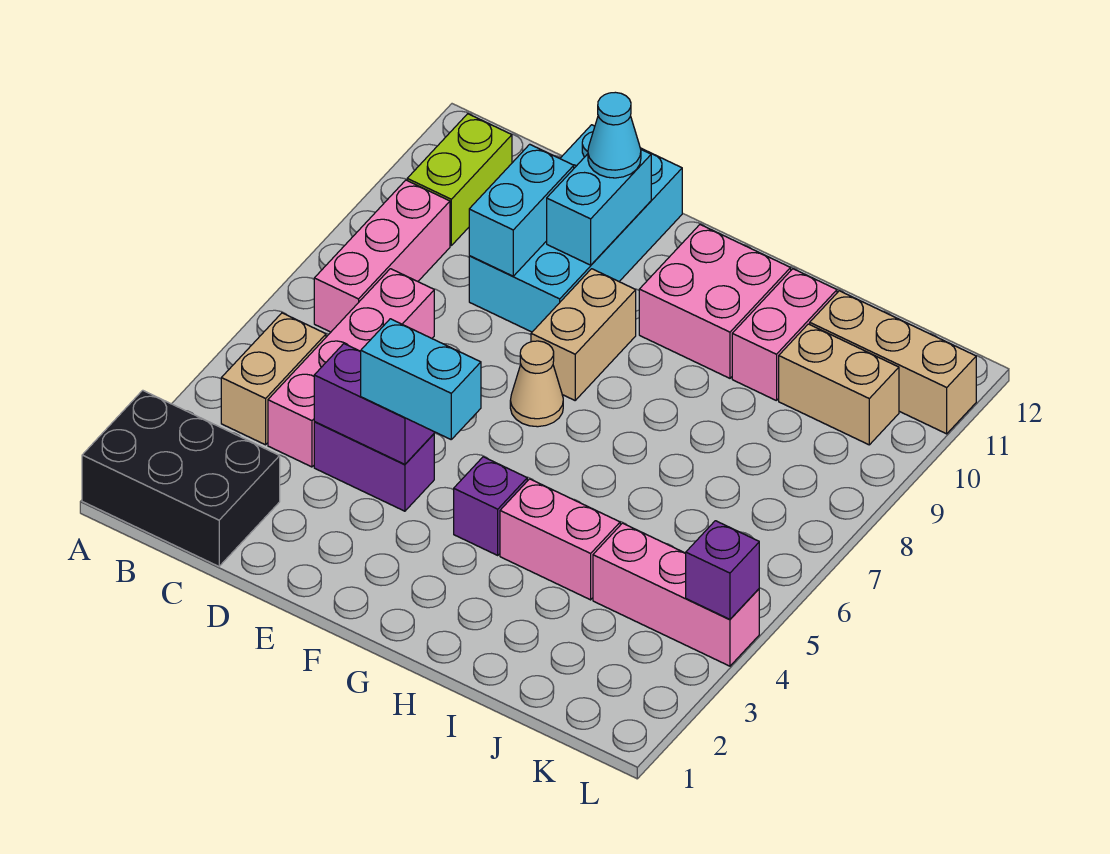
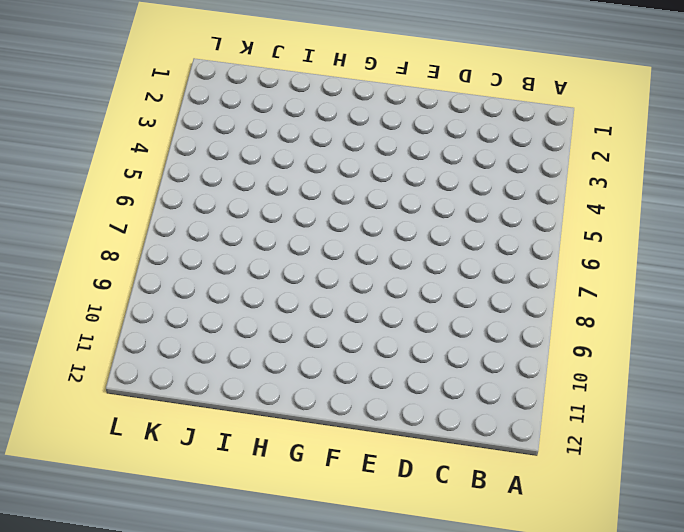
none -> black brick A1:C2 level 1
none -> tan brick B4:B5 level 1
none -> pink brick B7:B9 level 1

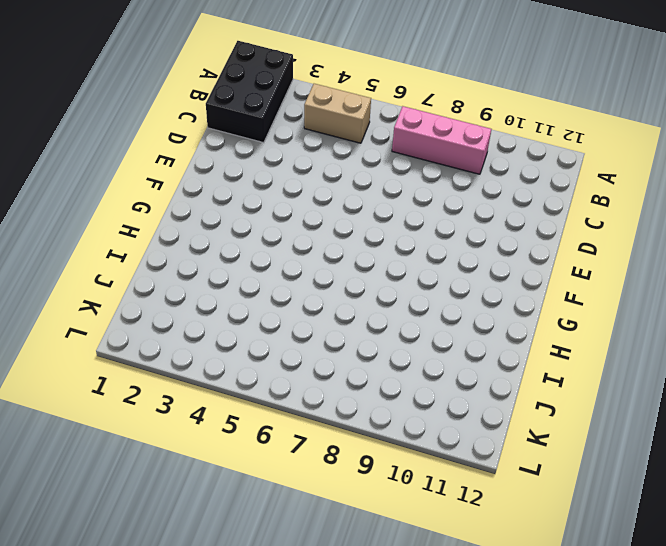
none -> lime brick B10:B11 level 1
none -> pink brick C4:C7 level 1
none -> purple brick D4:E4 level 1

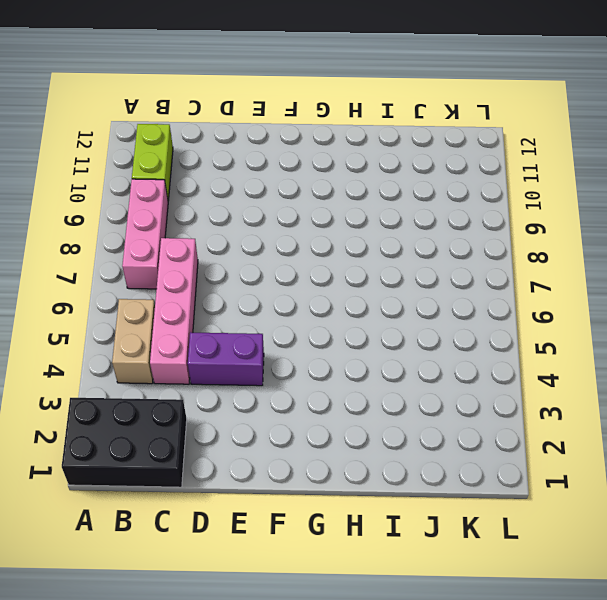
none -> cyan brick D9:E12 level 1
none -> tan cone F7 level 1
none -> tan brick F8:F9 level 1

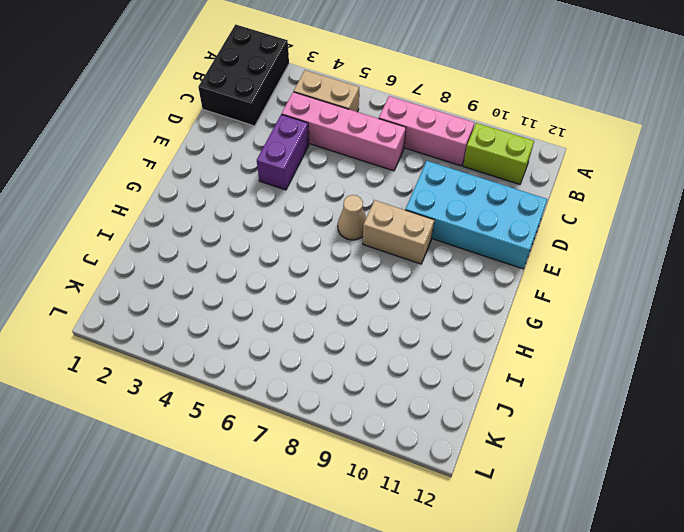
none -> purple brick G4 level 1
none -> pink brick G10:H11 level 1
none -> pink brick H4:I4 level 1

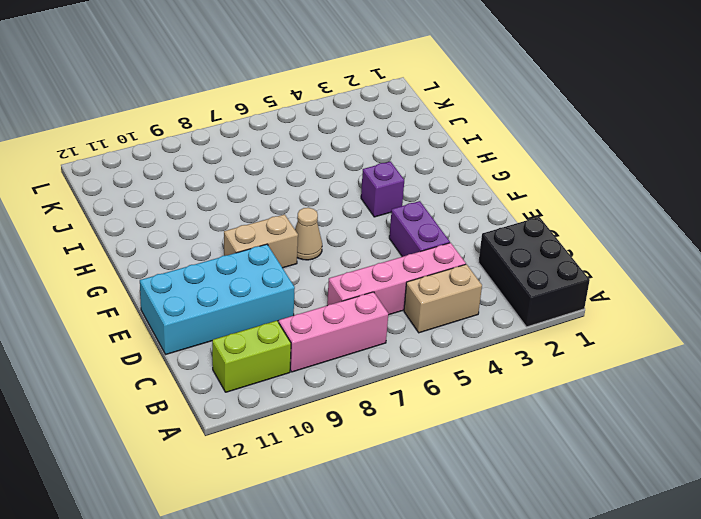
none -> pink brick G10:H11 level 1
none -> pink brick H4:I4 level 1
none -> pink brick I10:I11 level 1

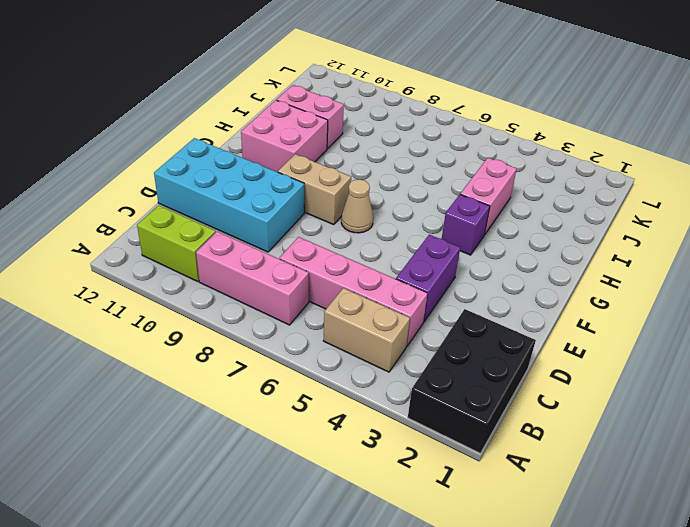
none -> pink brick J4:L4 level 1
none -> tan brick J10:K10 level 1
none -> tan brick J11:L11 level 1

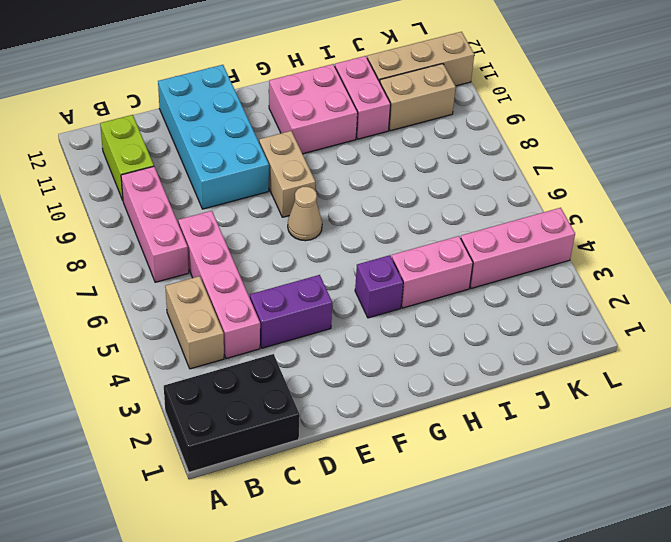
none -> purple brick D4:E4 level 2
none -> cyan brick D9:D10 level 2
none -> cyan brick E10:E11 level 2

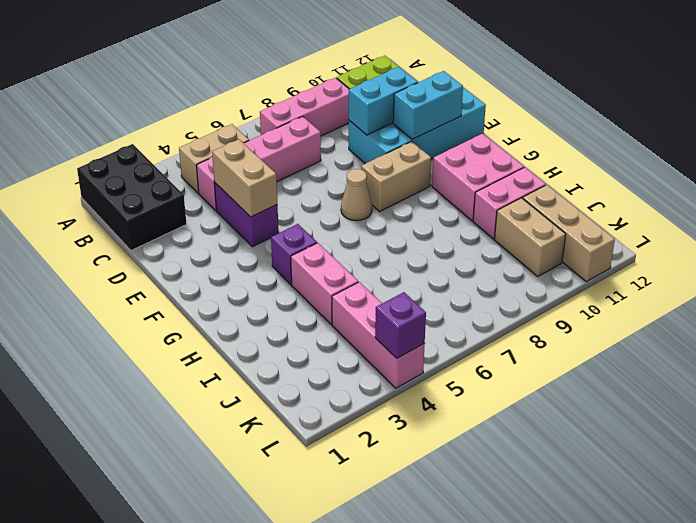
tan brick D4:E4 level 2 -> purple brick D4:E4 level 2
none -> cyan brick E4:F4 level 3
none -> cyan cone E11 level 3

